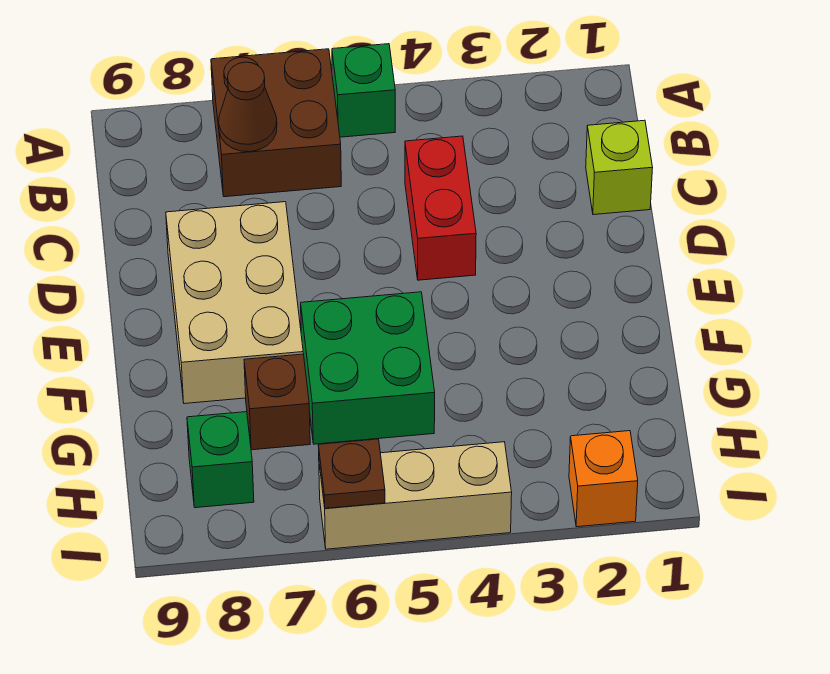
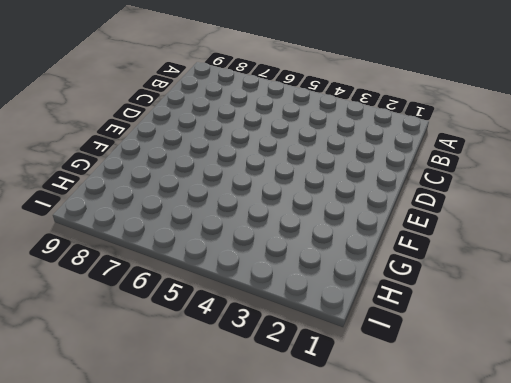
none -> green brick A5 level 1
none -> brown brick A6:B7 level 1
none -> lime brick C1 level 1

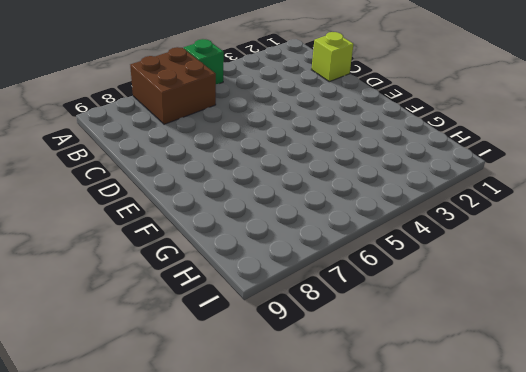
none -> red brick C4:D4 level 1
none -> tan brick D7:F8 level 1
none -> green brick F5:G6 level 1

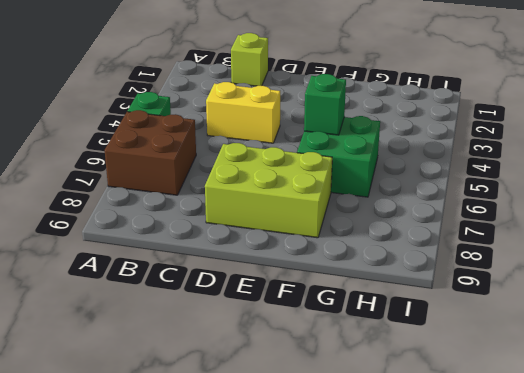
yellow brick C4:D4 level 1 -> red brick C4:D4 level 1
lime brick D7:F8 level 1 -> tan brick D7:F8 level 1
green brick F5 level 2 -> green brick H8 level 1
none -> brown brick G7 level 1
none -> orange brick I2 level 1
none -> tan brick I4:I6 level 1

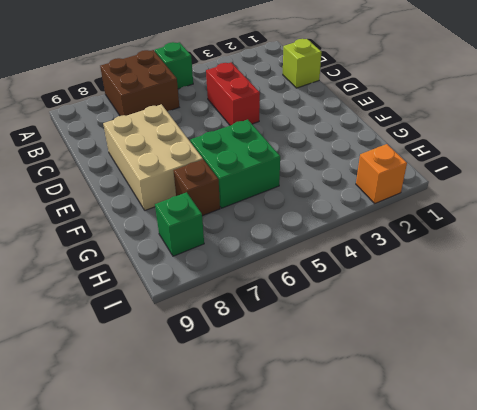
none -> tan brick I4:I6 level 1
none -> brown cone B7 level 2
none -> brown plate I6 level 2

